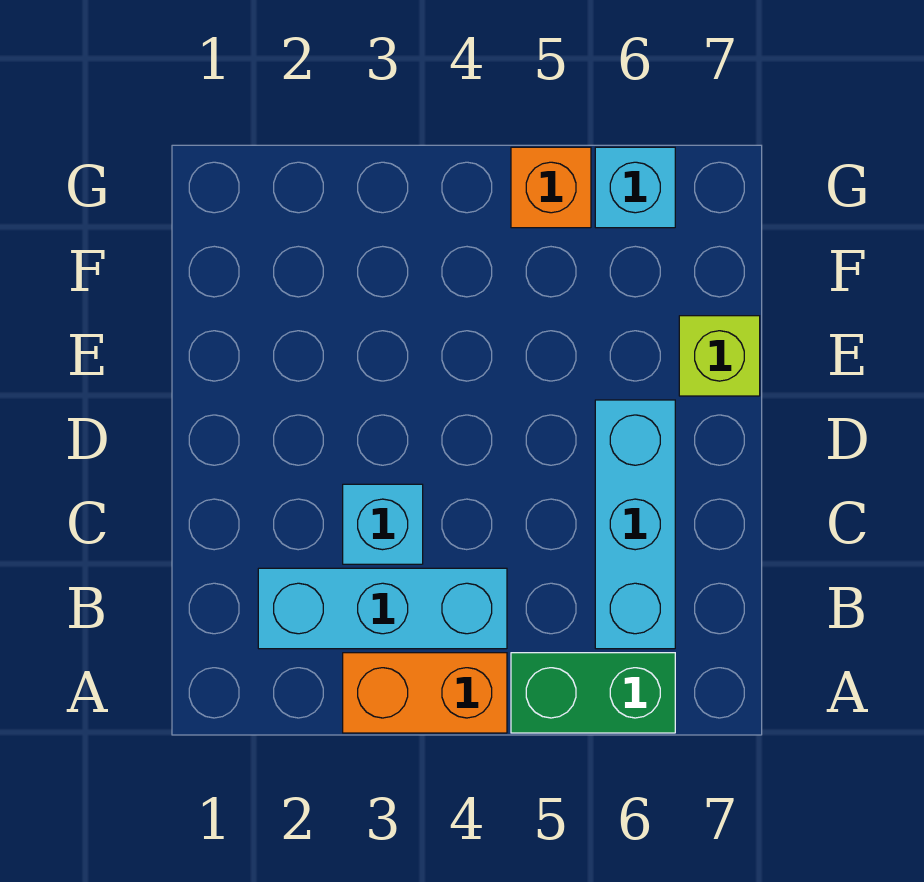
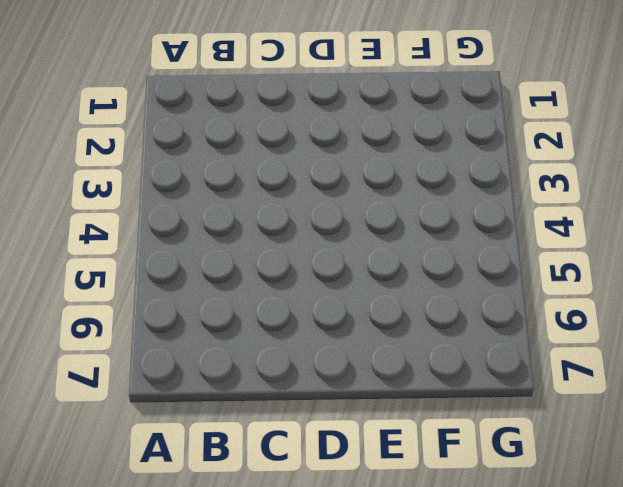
none -> orange brick A3:A4 level 1
none -> green brick A5:A6 level 1

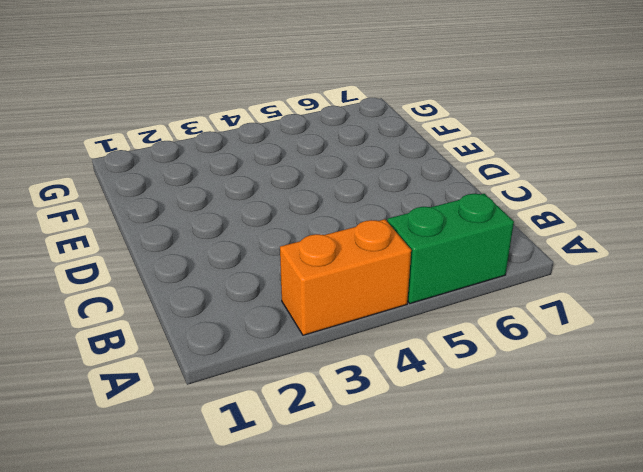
none -> cyan brick B2:B4 level 1
none -> cyan brick B6:D6 level 1

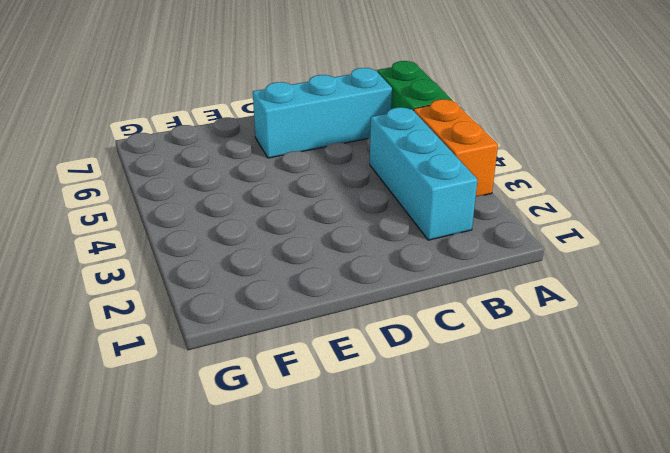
none -> cyan brick C3 level 1
none -> lime brick E7 level 1

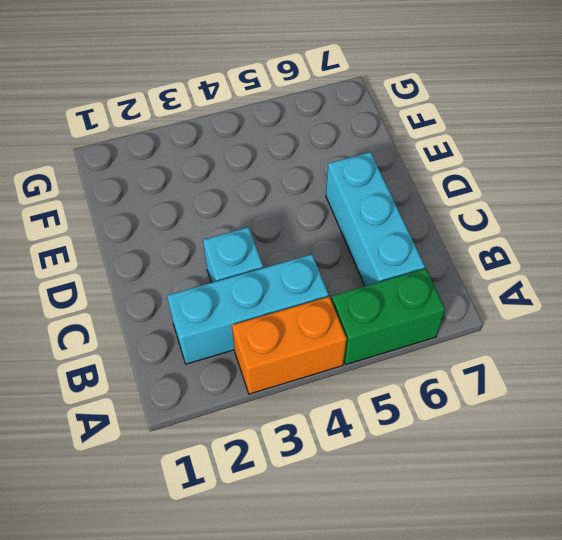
none -> lime brick E7 level 1
none -> orange brick G5 level 1

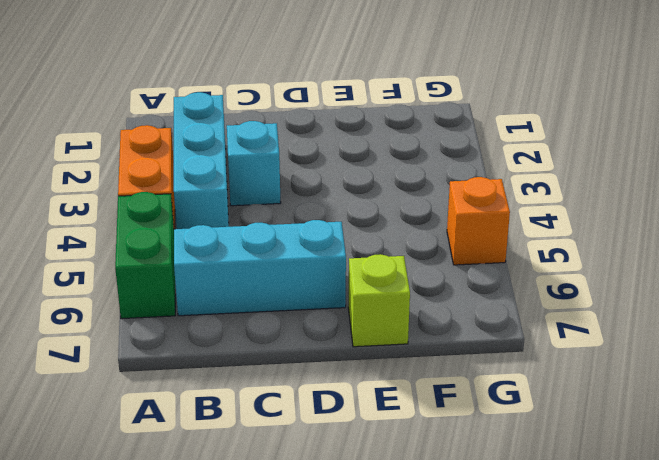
none -> cyan brick G6 level 1

